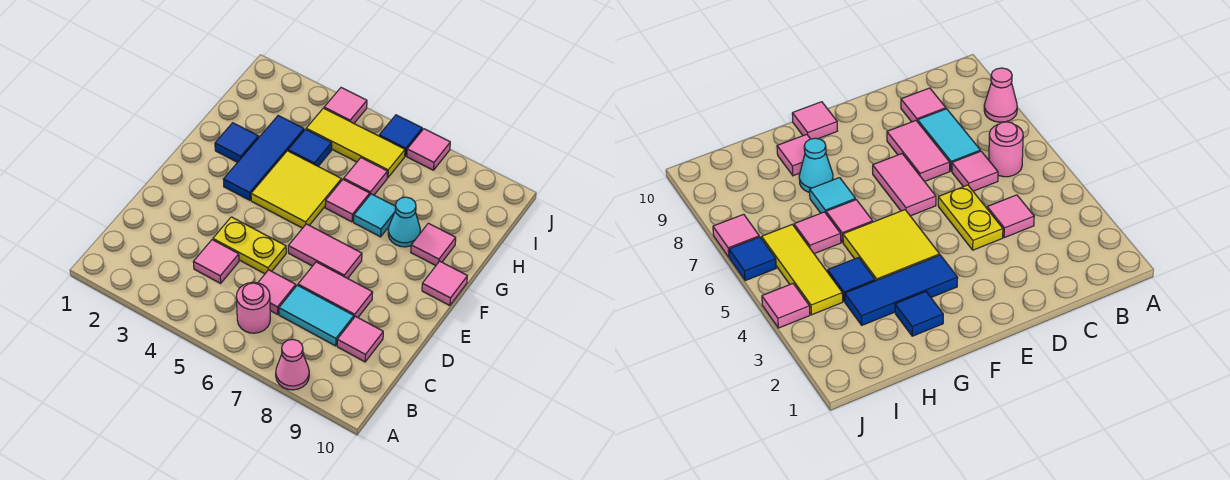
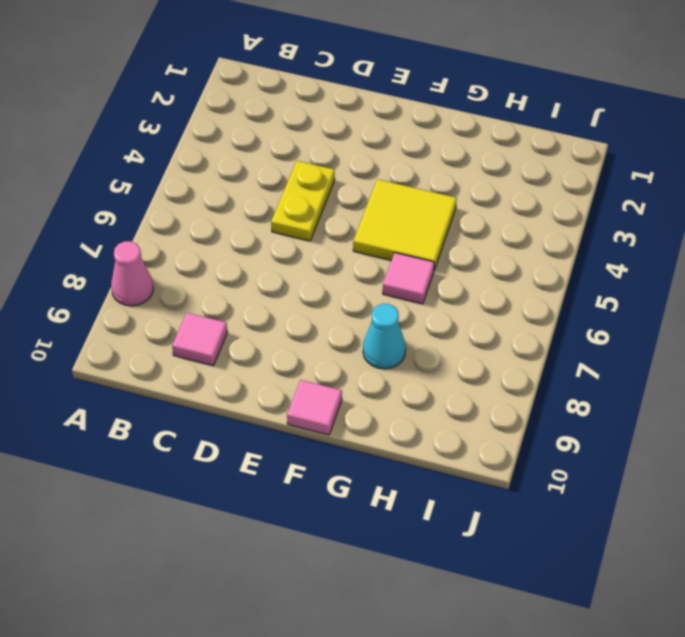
none -> pink round brick B6 level 1
none -> pink tile C4 level 1
none -> pink tile C6 level 1

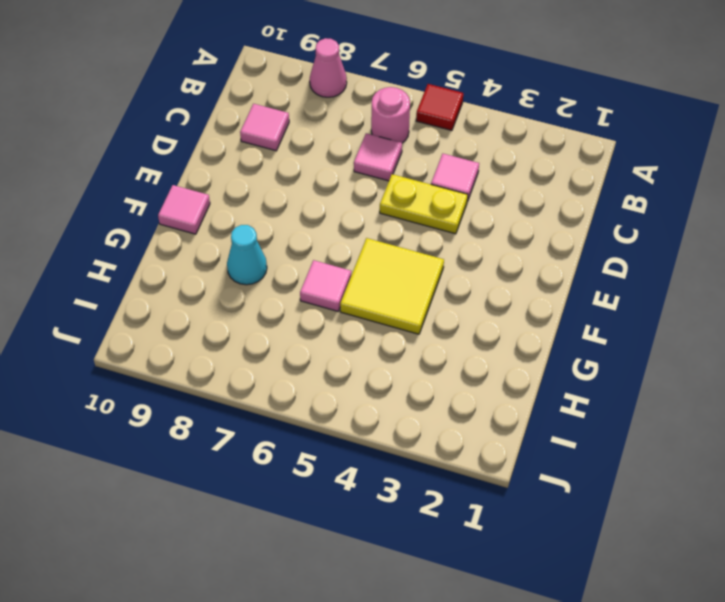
red tile A5 level 1 -> none
none -> cyan tile C7:C8 level 1
none -> pink tile D7:D8 level 1
none -> pink tile E6:E7 level 1

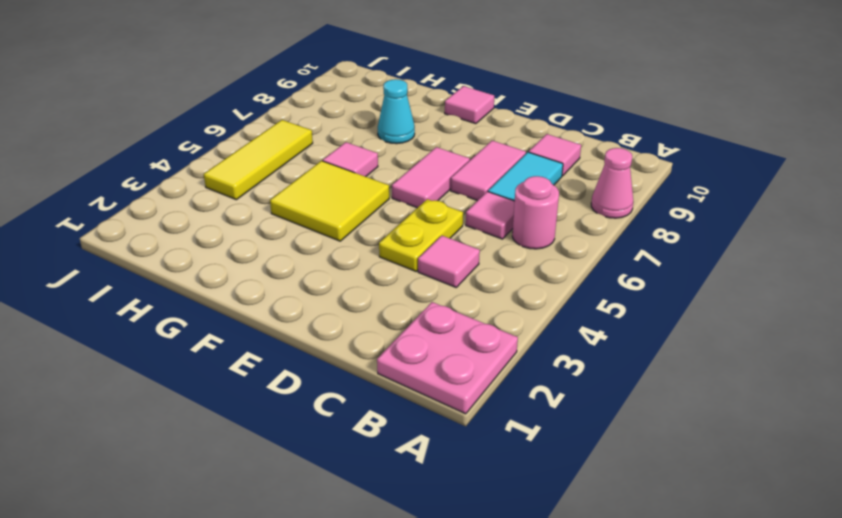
pink plate A1:B2 level 1 -> none
none -> blue tile F3:H3 level 1
none -> blue tile G2 level 1
none -> cyan tile G7 level 1

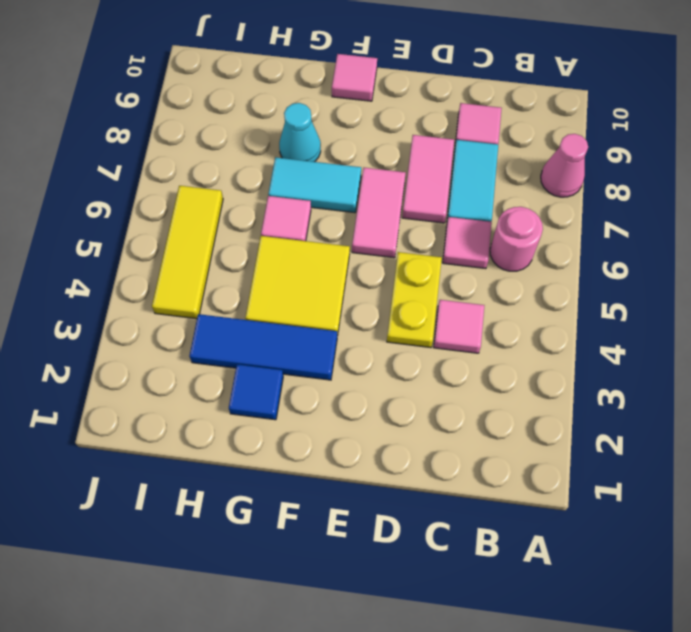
cyan tile F7:G7 level 1 -> cyan tile G7 level 1
none -> pink tile G9 level 1
none -> blue tile H4 level 1
none -> pink tile H6 level 1

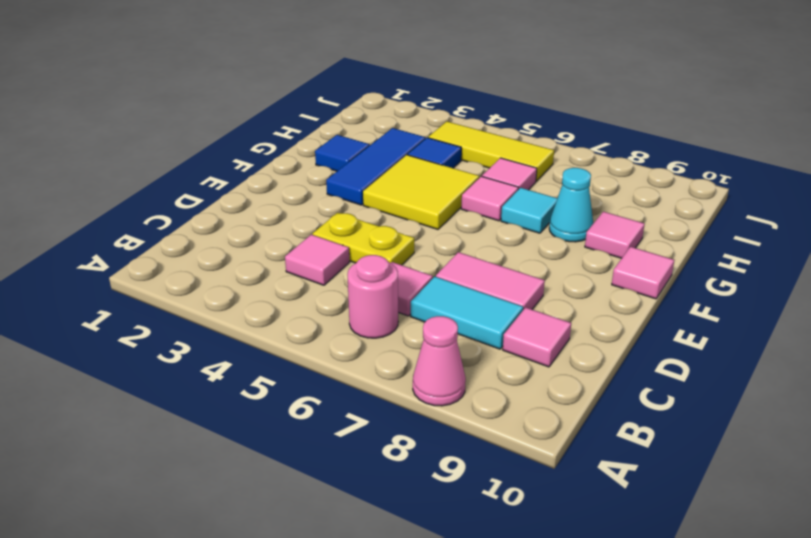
none -> pink tile E6:E7 level 1
none -> pink tile J4 level 1
none -> blue tile J6 level 1

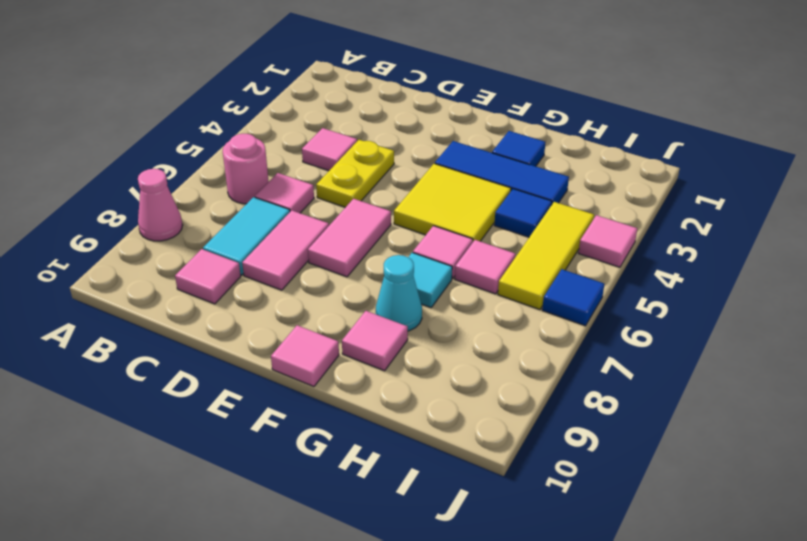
none -> pink tile J7 level 1

